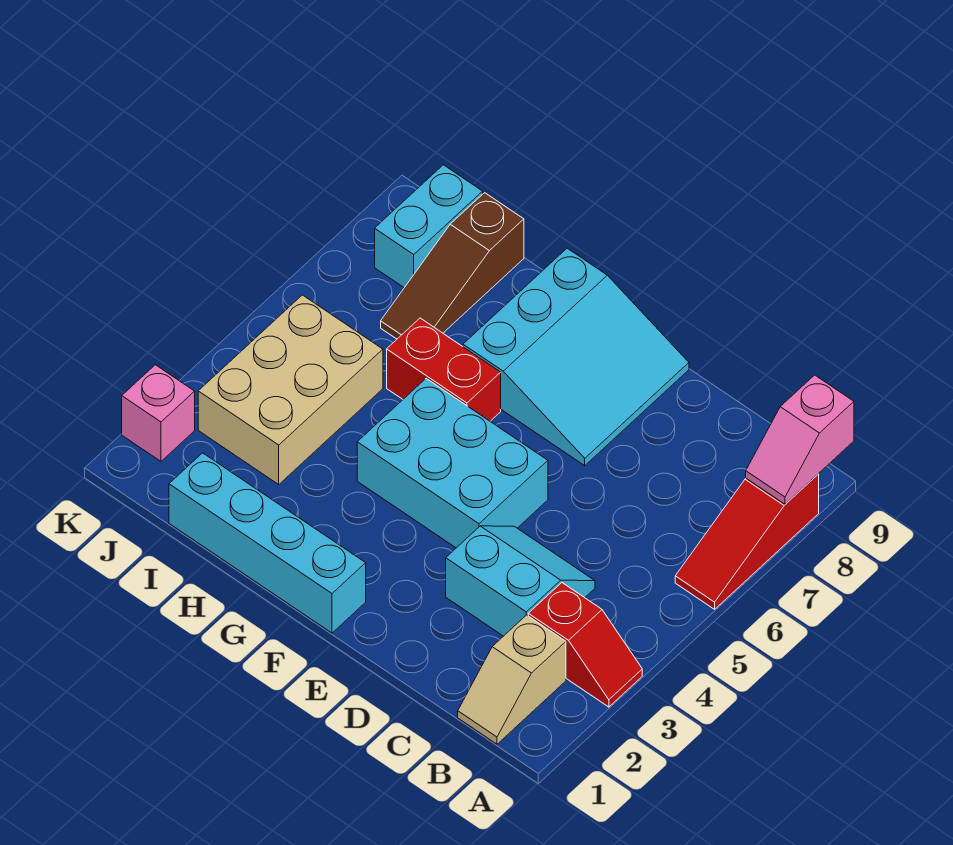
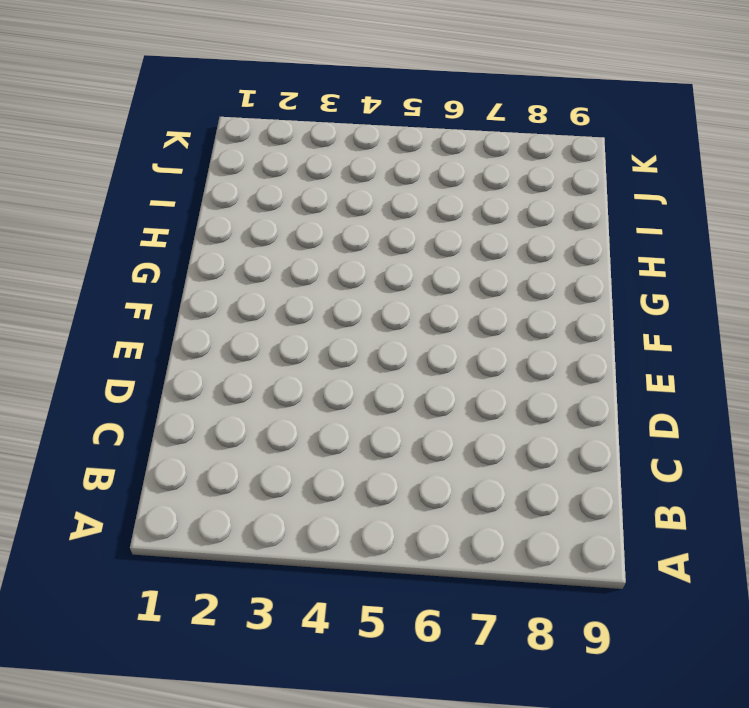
none -> red slope A3:B3 level 1 top B
none -> red slope A6:A8 level 1 top 8
none -> tan slope B1:B2 level 1 top 2

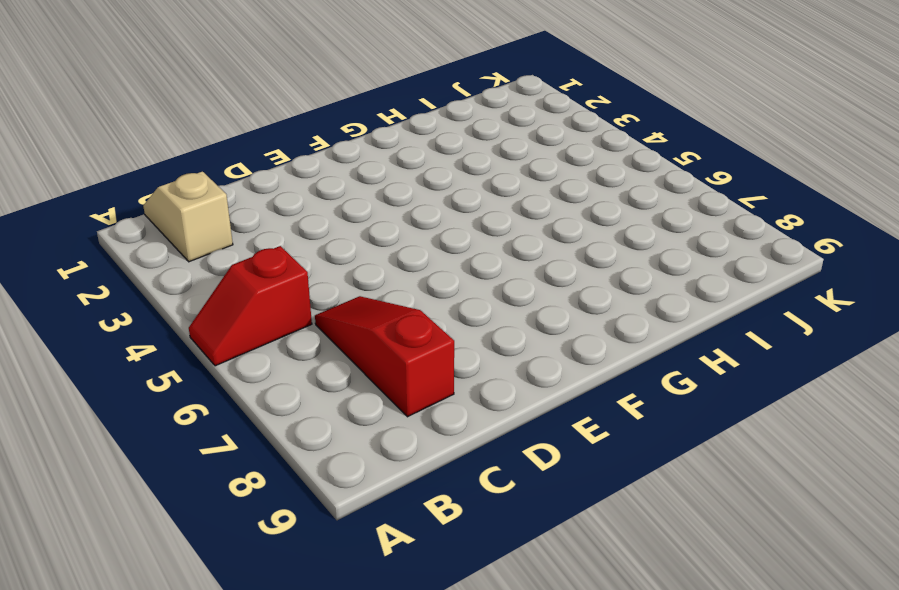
red slope A5:B5 level 1 top B -> red slope A3:B3 level 1 top B
red slope C6:C8 level 1 top 8 -> red slope A6:A8 level 1 top 8
none -> cyan slope C3:D4 level 1 top 3
none -> cyan brick E4:G5 level 1
none -> cyan slope E7:G9 level 1 top G

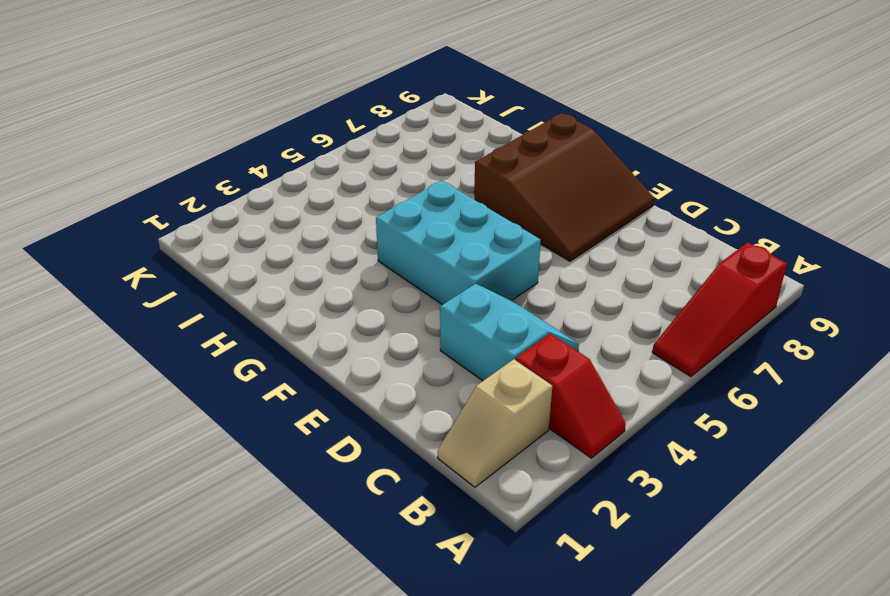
brown slope E7:G9 level 1 top G -> cyan slope E7:G9 level 1 top G
none -> cyan brick F1:I1 level 1
none -> red brick G6:H6 level 1
none -> tan brick I3:J5 level 1

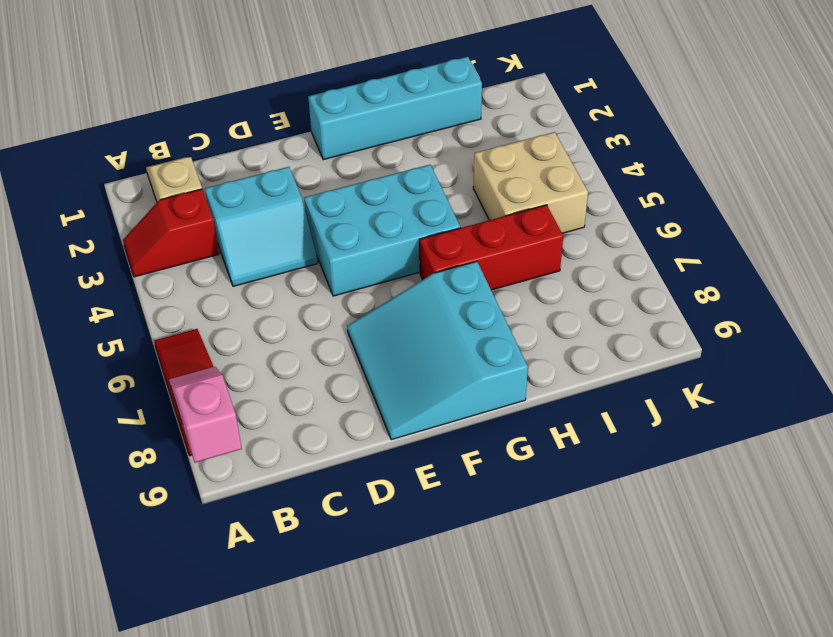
red brick G6:I6 level 1 -> red brick G6:H6 level 1
tan brick I4:J5 level 1 -> tan brick I3:J5 level 1
none -> brown slope I7:I9 level 1 top 9
none -> cyan brick J8:J9 level 1
none -> pink brick K2 level 1

